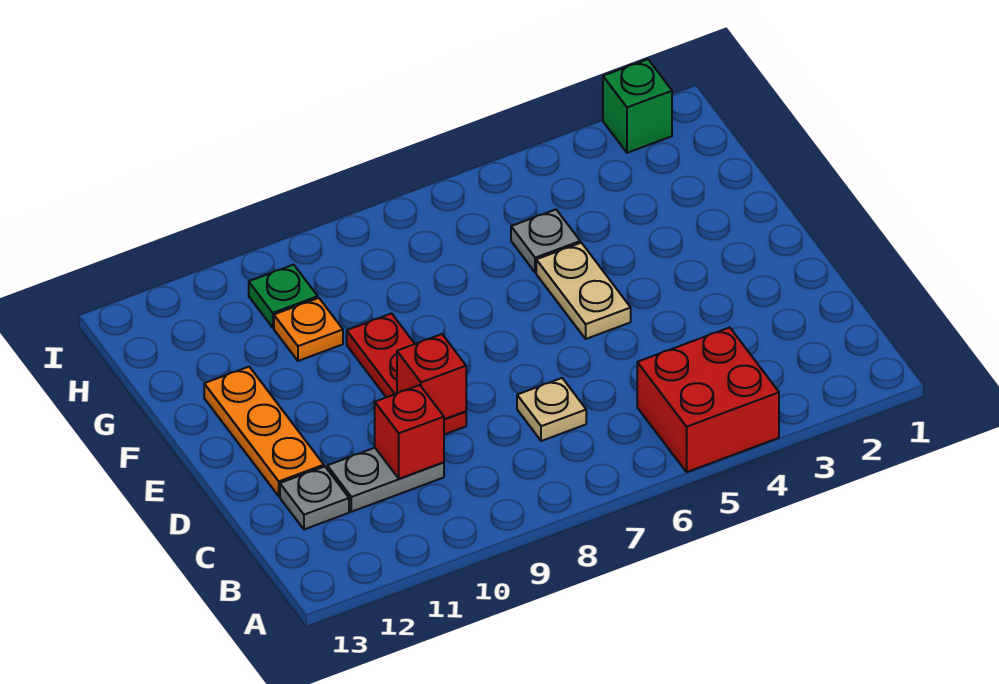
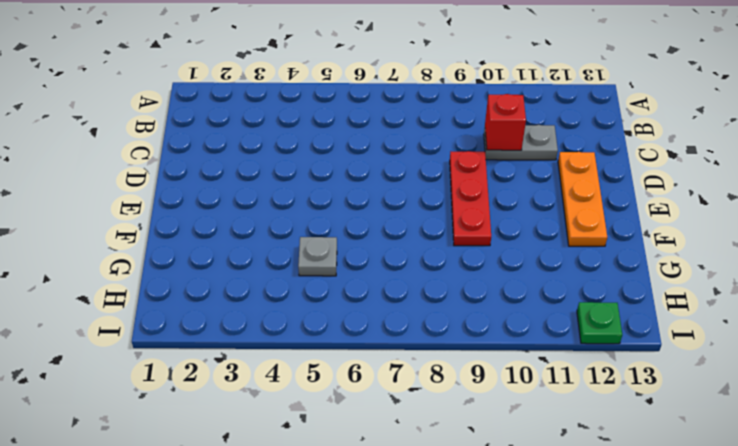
green plate I12 level 1 -> green plate H10 level 1
none -> red brick A4:B5 level 1
none -> tan plate C7 level 1
none -> grey plate C12 level 1

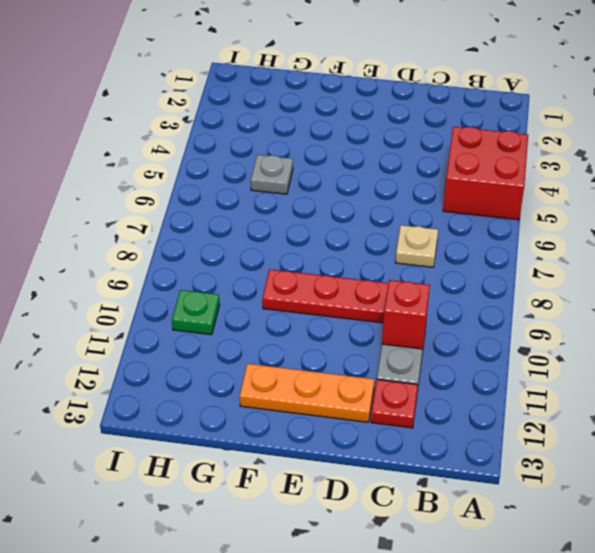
red plate C12 level 1 -> grey plate C12 level 1
none -> tan plate E5:F5 level 1
none -> orange plate G10 level 1
none -> green brick I2 level 1

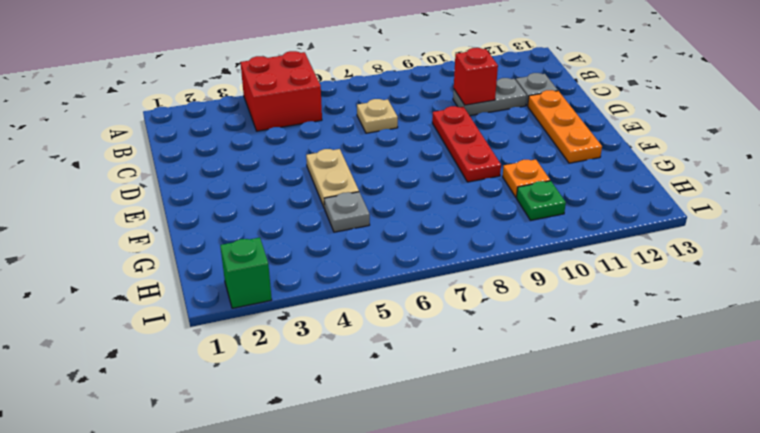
none -> red brick D9 level 2

